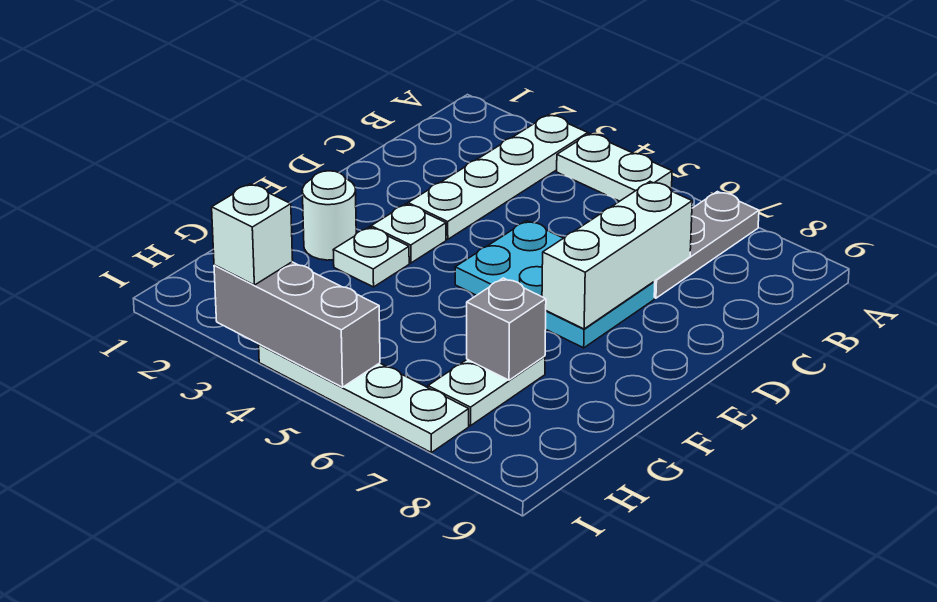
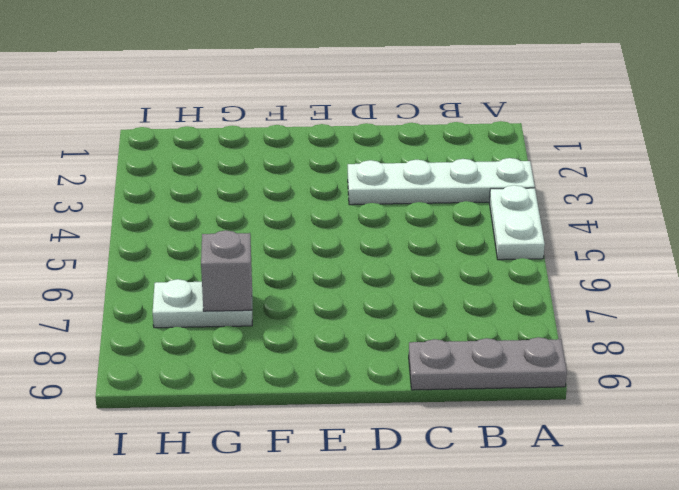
grey plate A9:C9 level 1 -> grey plate A7:C7 level 1
none -> cyan plate D5:E7 level 1
none -> white plate E3 level 1
none -> white round brick F2 level 1

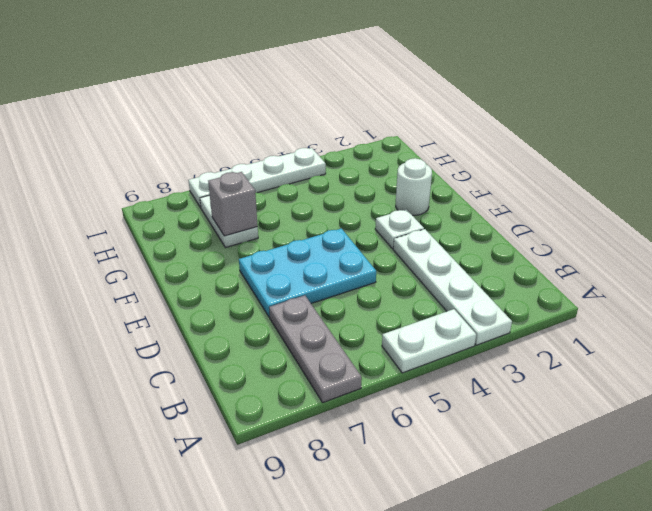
none -> white plate F3 level 1
none -> white brick C7:E7 level 2
none -> grey brick I3:I5 level 2

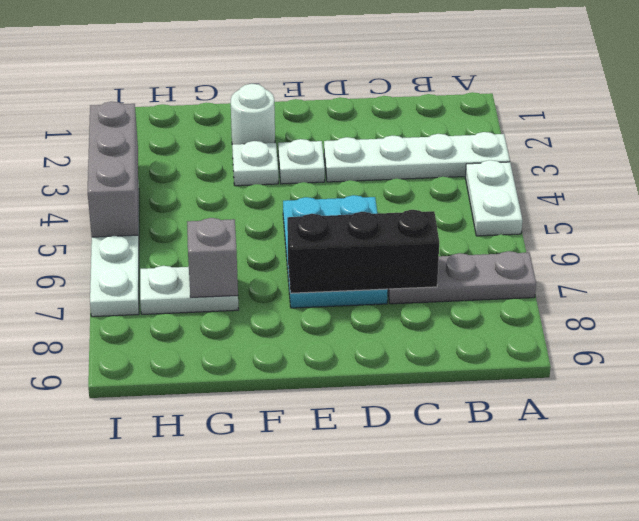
black brick C7:E7 level 2 -> white brick C7:E7 level 2
none -> white brick I3 level 3

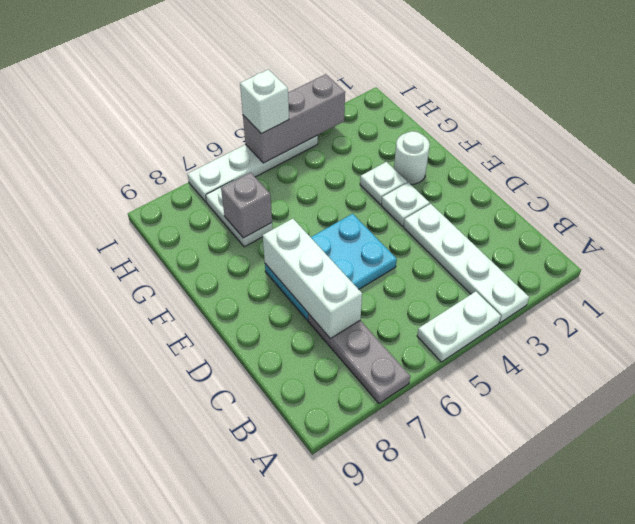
white brick I5 level 3 -> white brick I3 level 3

